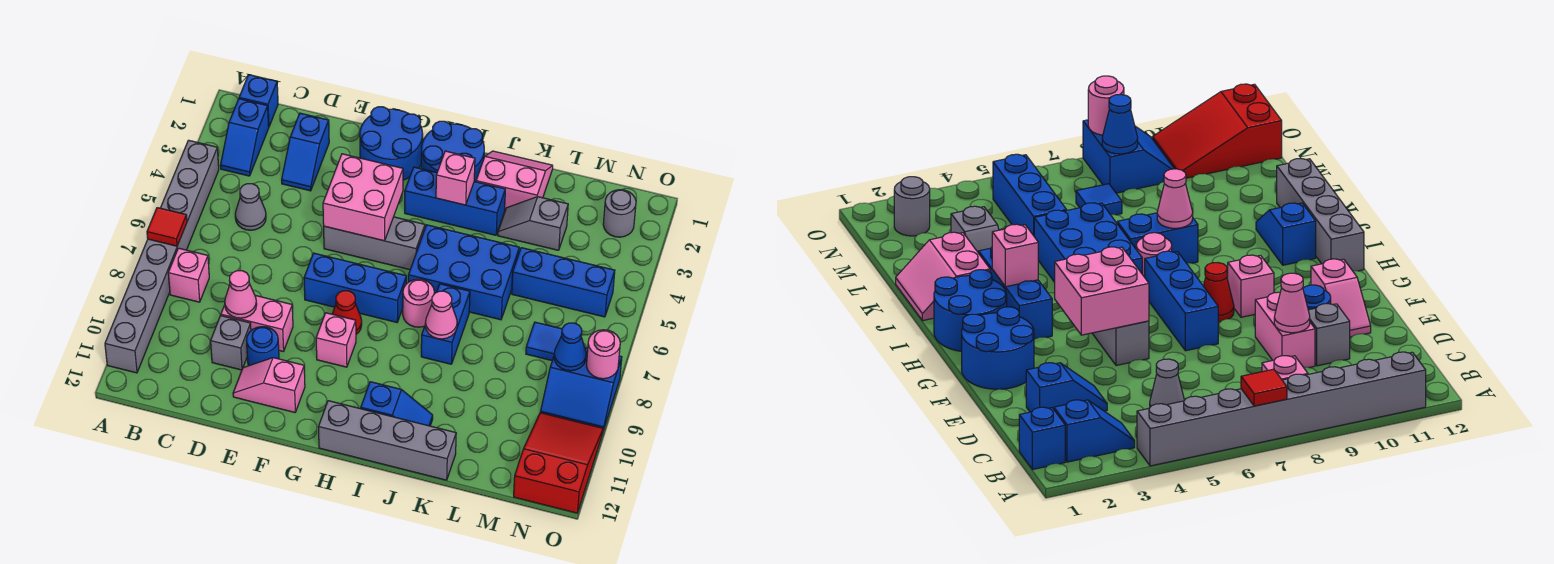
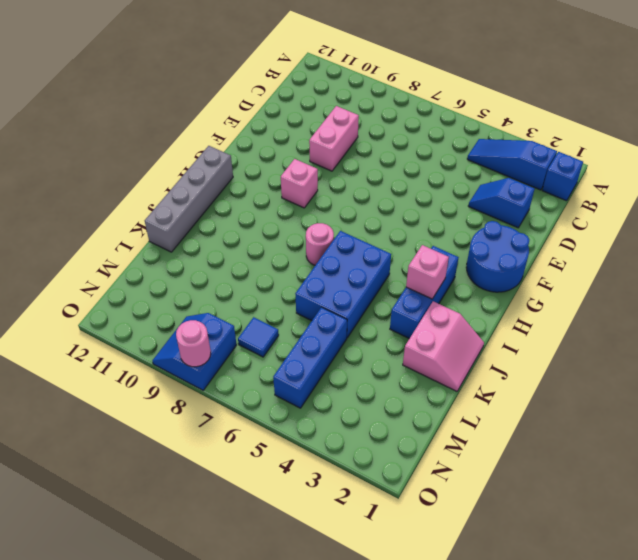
blue slope B2:B4 level 1 top 2 -> blue slope B2:B3 level 1 top 2
none -> grey brick A4:A11 level 1
none -> pink brick B8 level 1
none -> grey cone C5 level 1
none -> grey brick D10 level 1

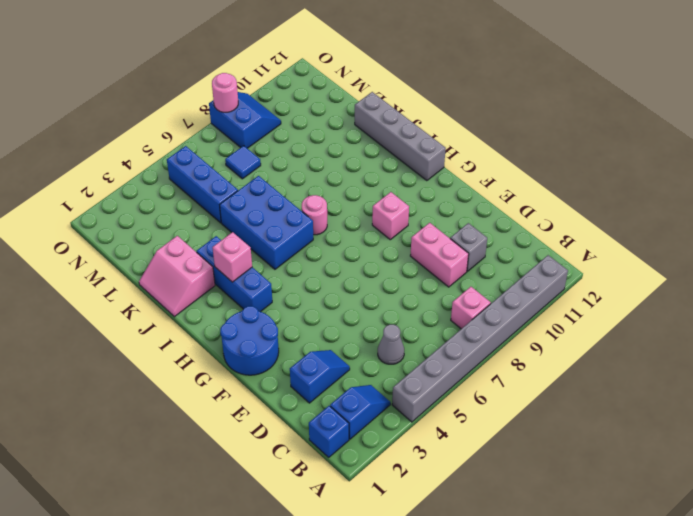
none -> blue round brick E10 level 1
none -> pink slope E11:F11 level 1 top F
none -> grey brick F5:H5 level 1
none -> blue brick F7:H7 level 1

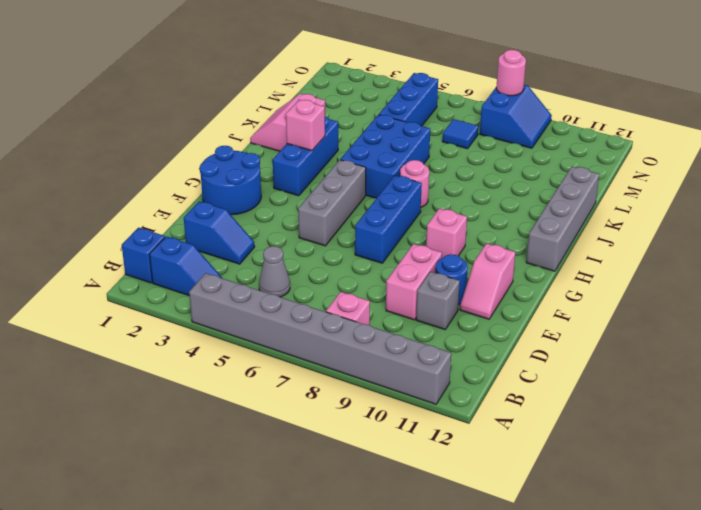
none -> red cone G8 level 1
none -> blue round brick H1:I2 level 1
none -> blue slope I11:J11 level 1 top I
none -> blue brick J7:J8 level 1

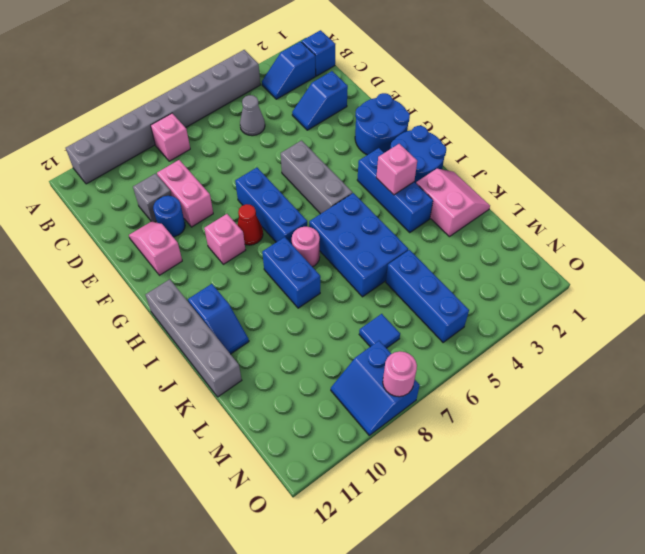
blue brick I8:J8 level 1 -> blue brick J7:J8 level 1
none -> grey slope K3:L3 level 1 top L
none -> grey round brick N2 level 1
none -> red slope N10:O12 level 1 top 12
none -> red tile A7 level 2

